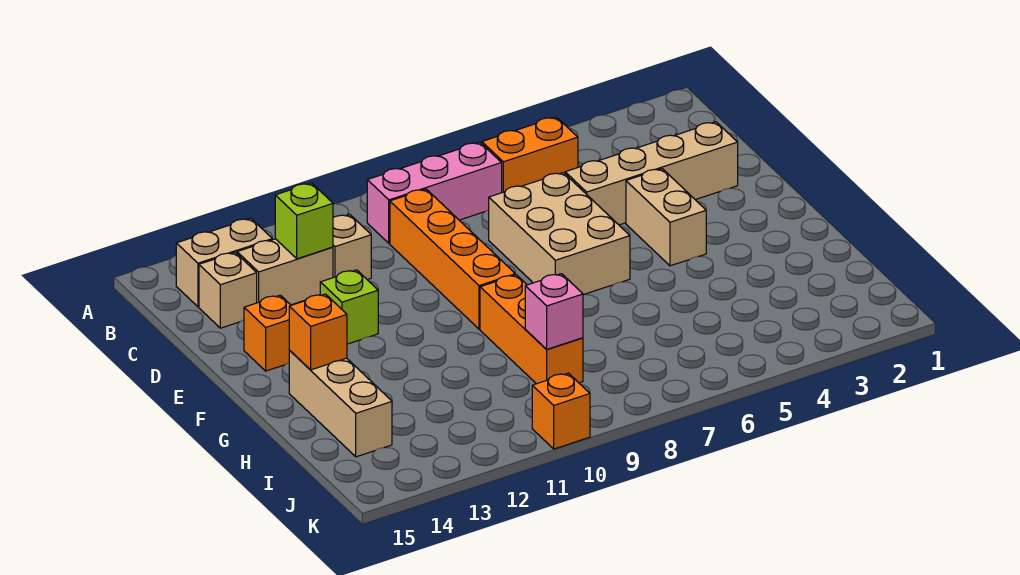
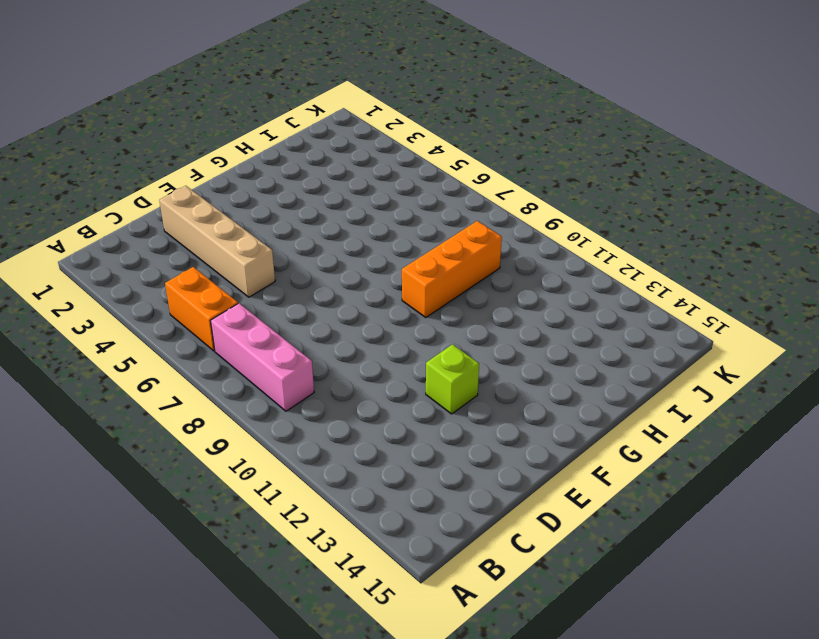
none -> tan brick B13:B14 level 1
none -> orange brick C9:F9 level 1
none -> tan brick C11 level 1

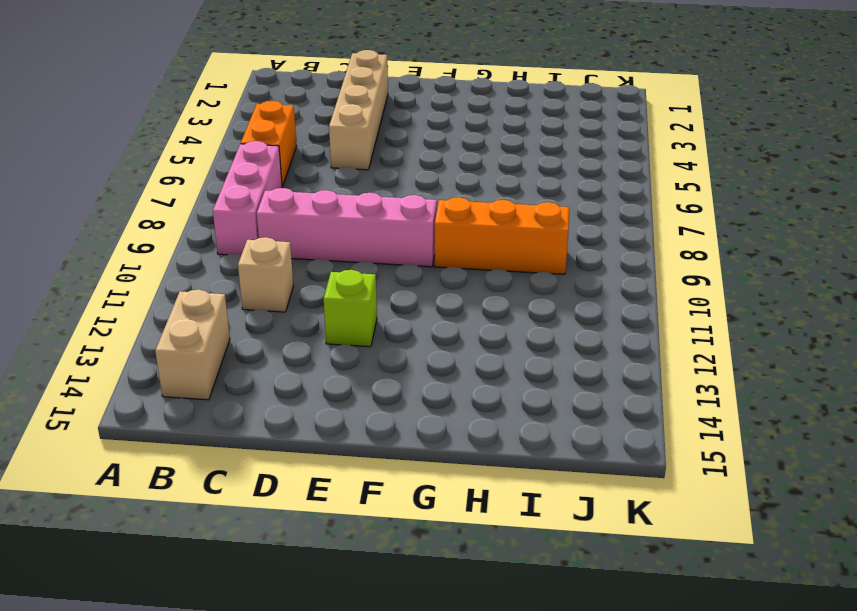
pink brick C9:F9 level 1 -> orange brick C9:F9 level 1
none -> tan brick C12:C13 level 1
none -> tan brick C14 level 1
none -> tan brick D6:F7 level 1

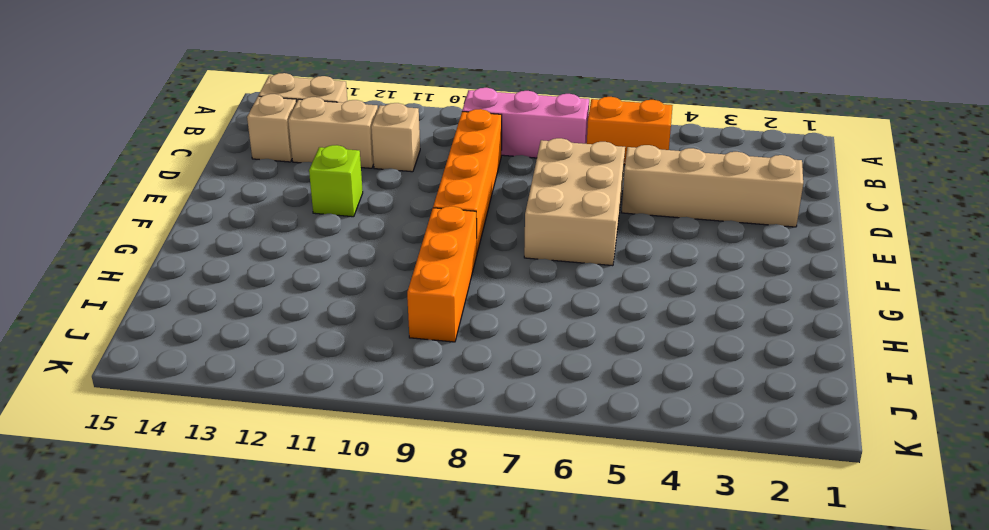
none -> tan brick E4:F4 level 1
none -> orange brick E14 level 1
none -> tan brick G14:I14 level 1

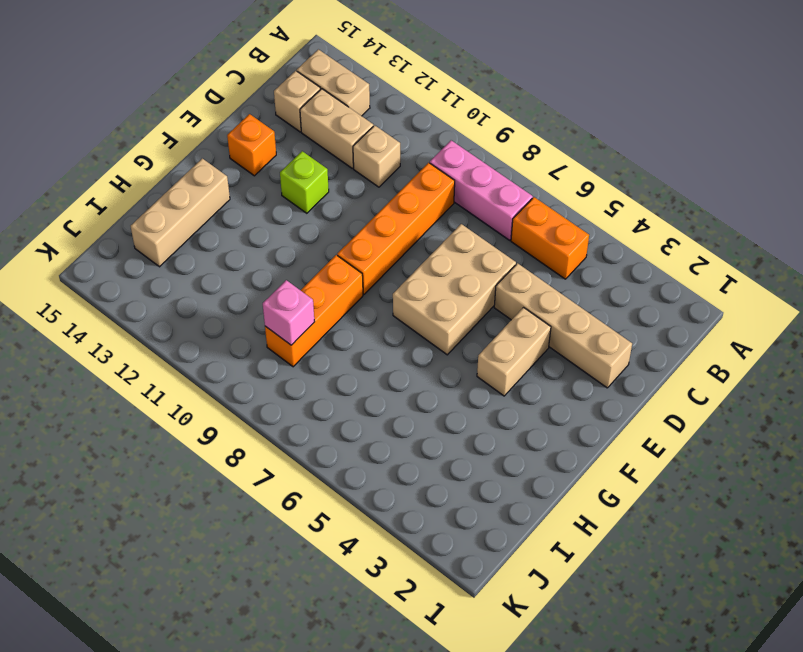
none -> orange brick K10 level 1
none -> lime brick C12 level 2
none -> orange brick G14 level 2

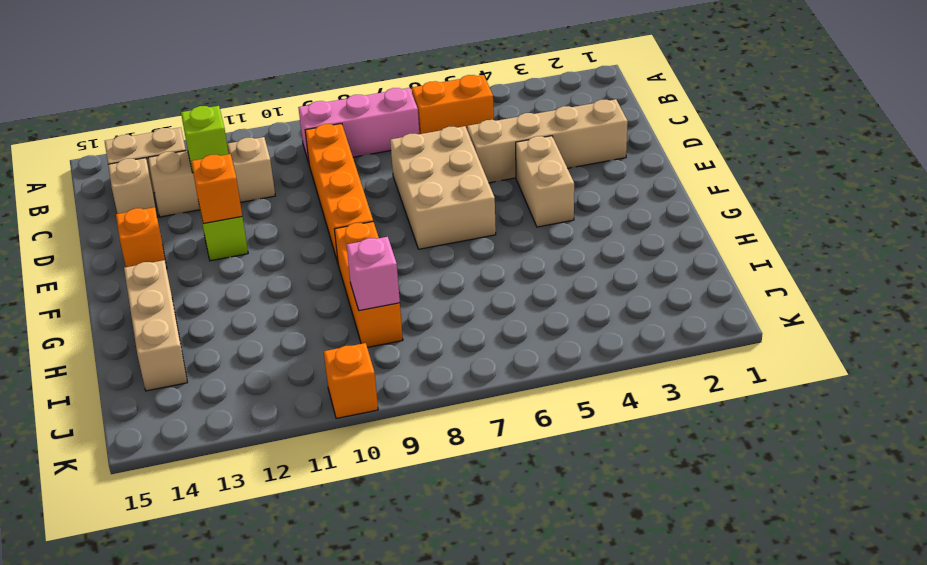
orange brick E12 level 2 -> orange brick G14 level 2

